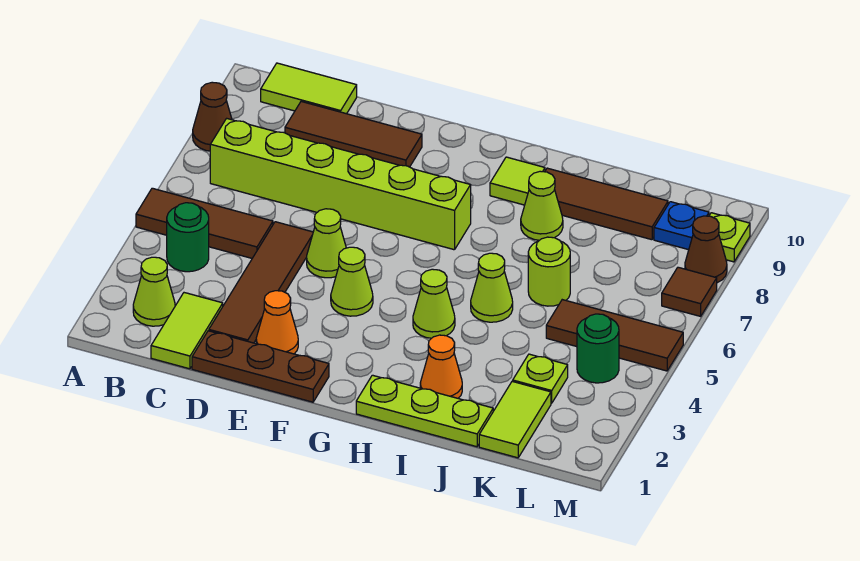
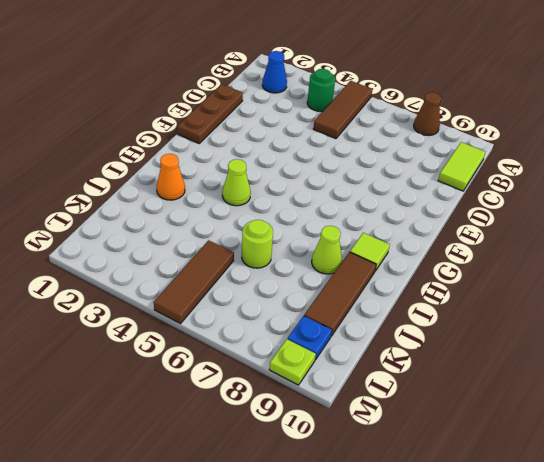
blue cone B2 level 1 -> lime cone B2 level 1
none -> lime brick B7:G7 level 1
none -> lime tile C1:C2 level 1
none -> brown tile C9:E9 level 1

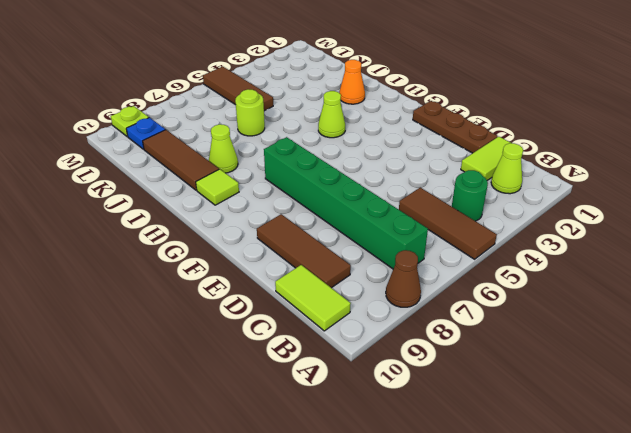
green brick B7:G7 level 1 -> lime brick B7:G7 level 1
none -> brown tile D2:D5 level 1
none -> orange cone E2 level 1
none -> lime cone E5 level 1

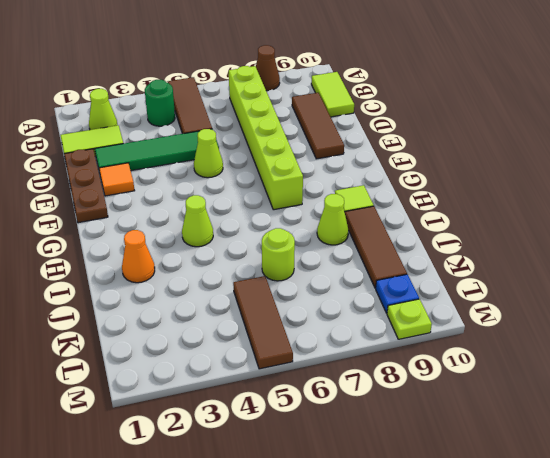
green tile D2:D5 level 1 -> brown tile D2:D5 level 1
orange tile E2 level 1 -> orange cone E2 level 1
none -> lime cone F4 level 1
none -> lime plate H1:J1 level 1
none -> lime cone I5 level 1

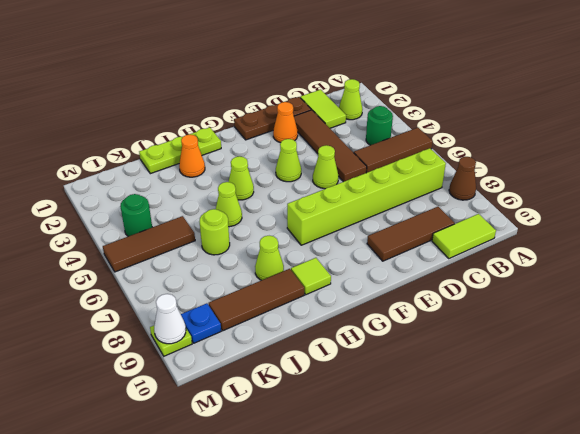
white cone M9 level 2 -> none
none -> lime tile K1:K2 level 1
none -> lime plate K3 level 1
none -> brown tile M7 level 1

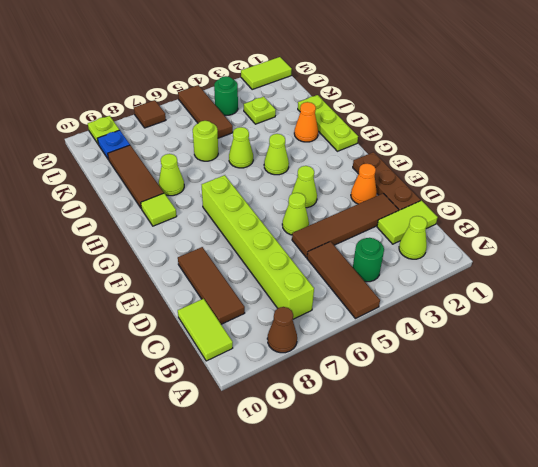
lime tile M1:M2 level 1 -> lime tile K1:K2 level 1
none -> brown cone M8 level 1

